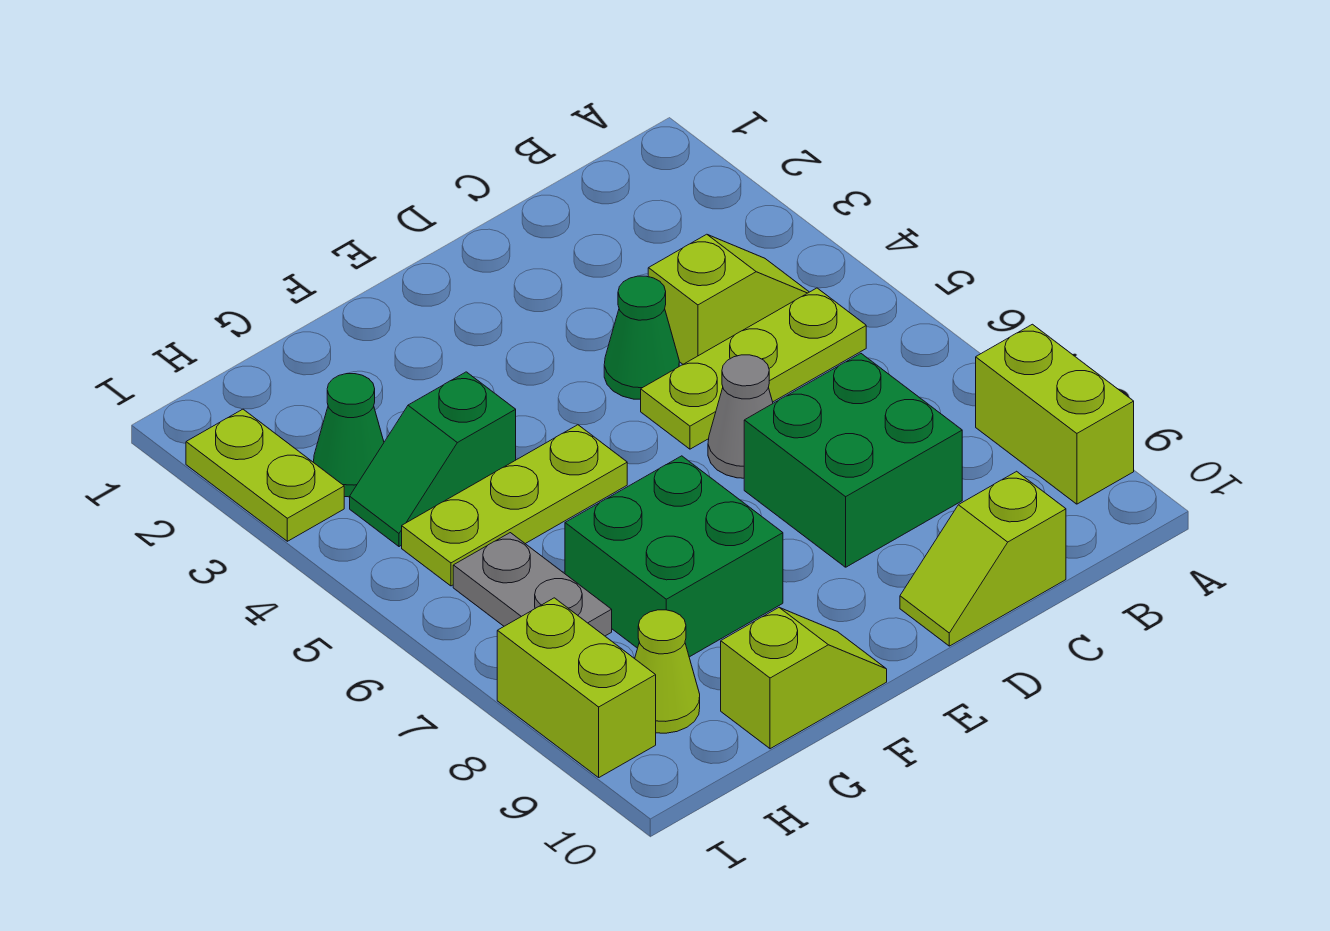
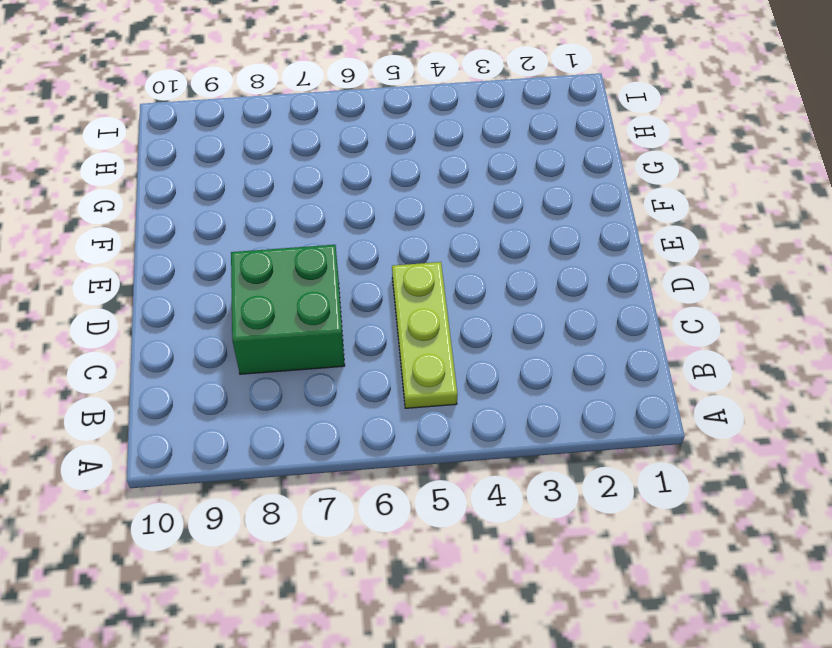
none -> lime brick A8:A9 level 1
none -> lime slope B4:C4 level 1 top C
none -> lime slope C10:D10 level 1 top C

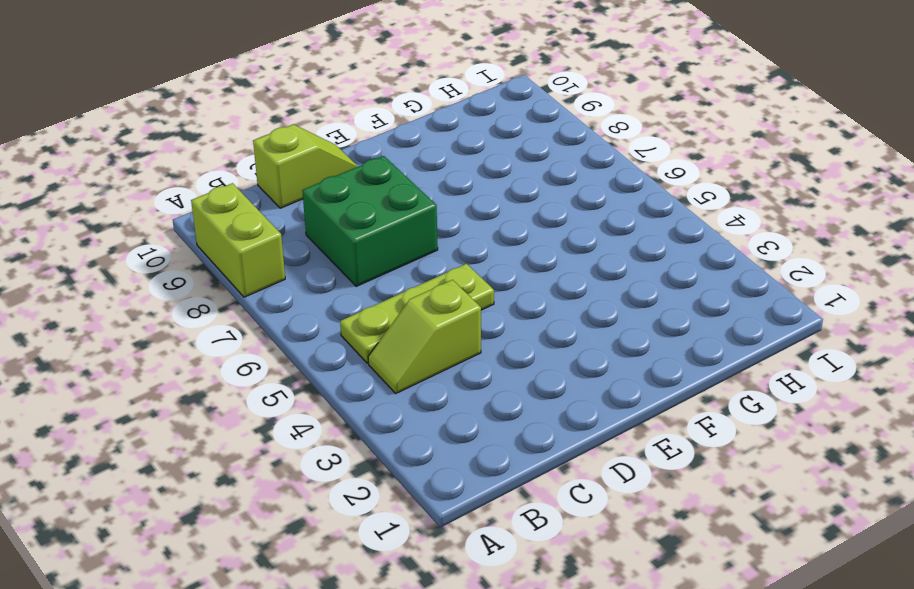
none -> green cone D4 level 1
none -> grey cone D6 level 1
none -> lime plate F5:H5 level 1

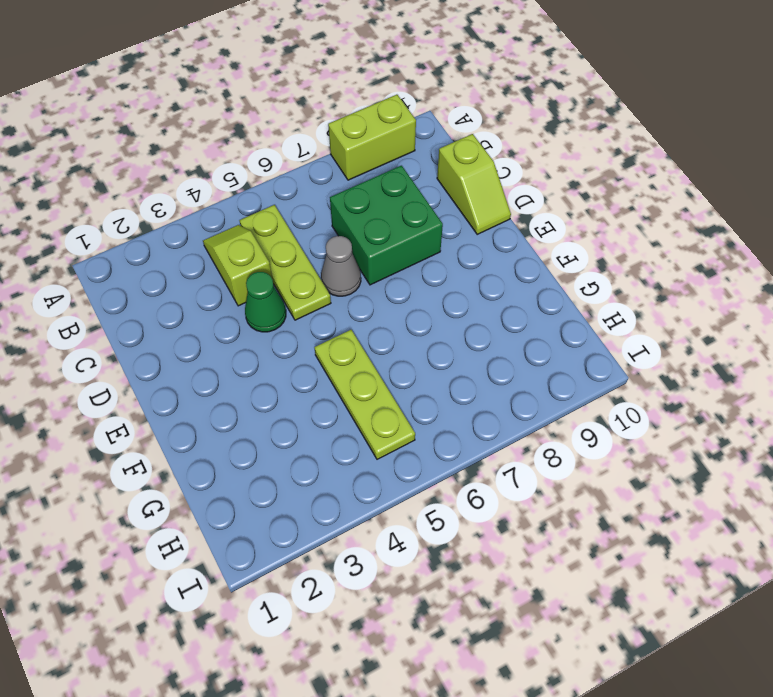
none -> green brick F7:G8 level 1
none -> lime slope F10:G10 level 1 top G
none -> green slope G4:H4 level 1 top G

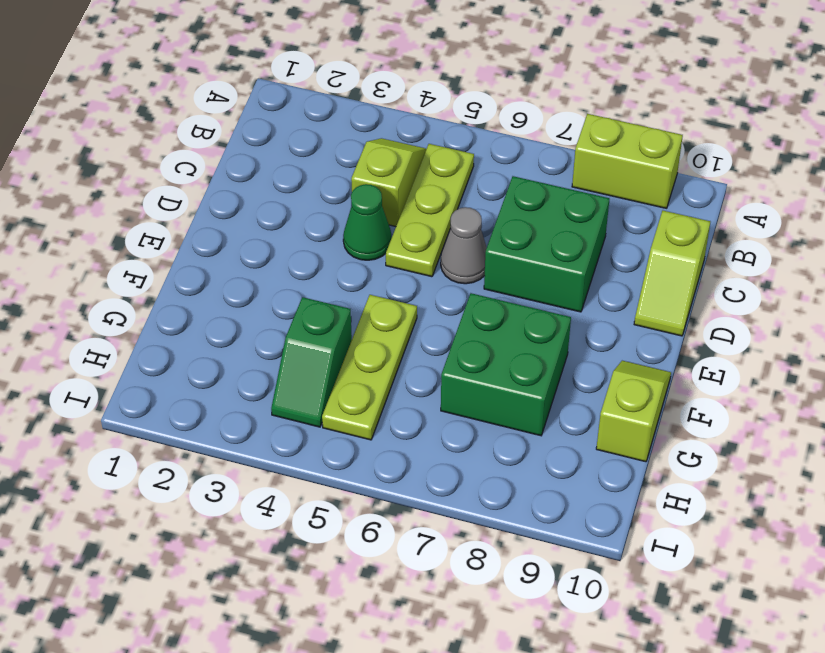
none -> green cone H3 level 1
none -> grey plate H6:H7 level 1
none -> lime cone H9 level 1

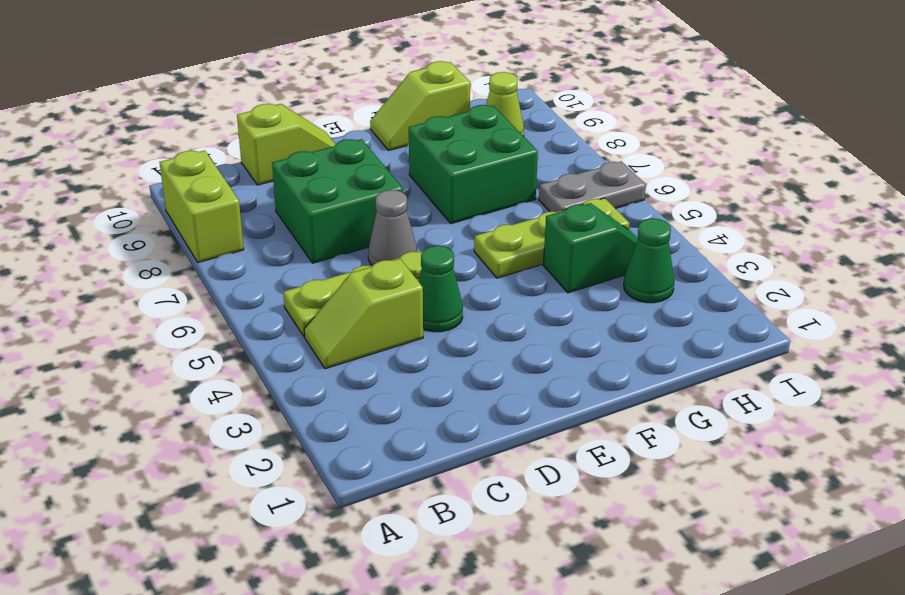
grey plate H6:I6 level 1 -> grey plate H6:H7 level 1
none -> lime plate I2:I3 level 1
none -> lime brick I8:I9 level 1

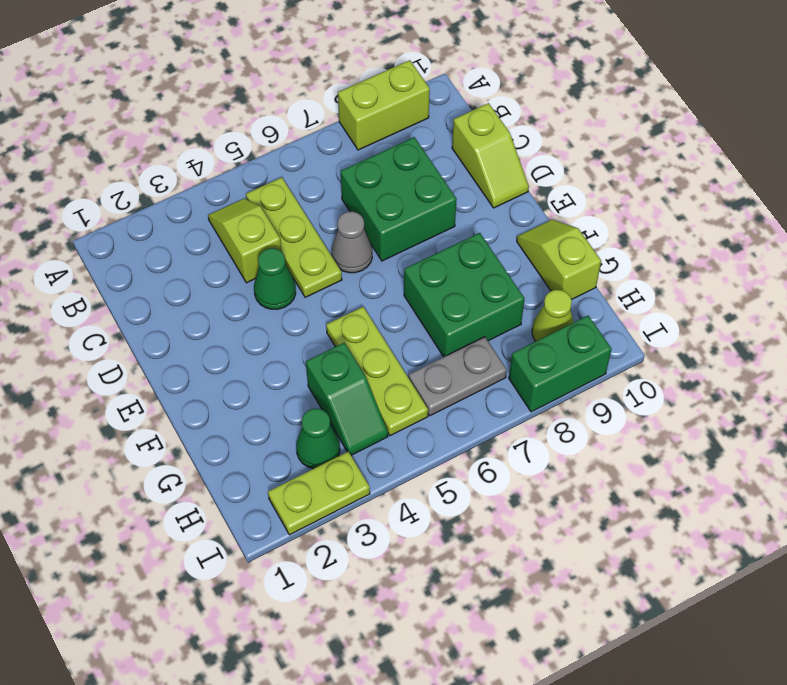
green brick I8:I9 level 1 -> lime brick I8:I9 level 1

